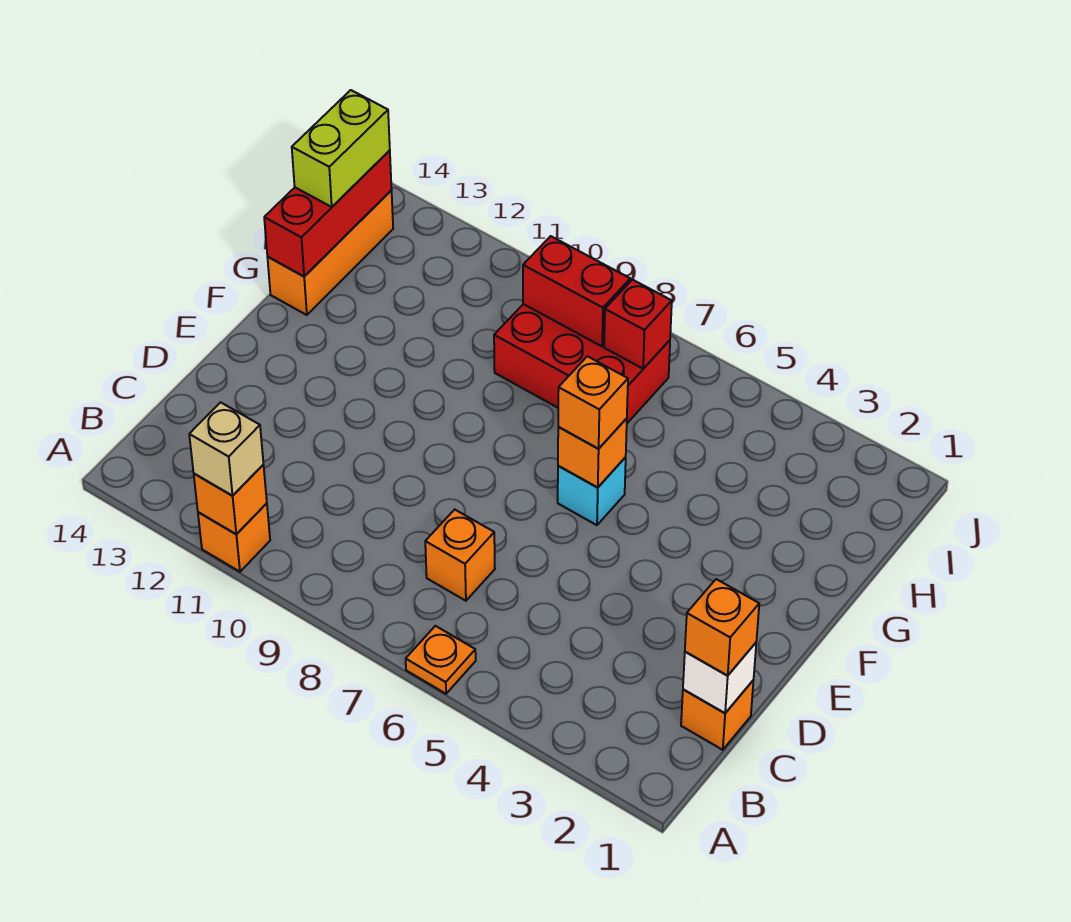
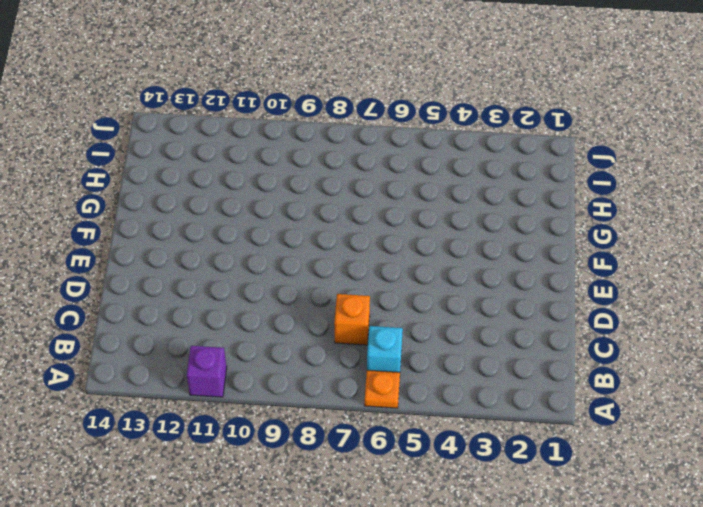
purple brick A11 level 1 -> orange brick A11 level 1
cyan brick B6 level 1 -> cyan brick F6 level 1
none -> orange brick C1 level 1
none -> orange brick G14:I14 level 1
none -> red brick H7:I9 level 1

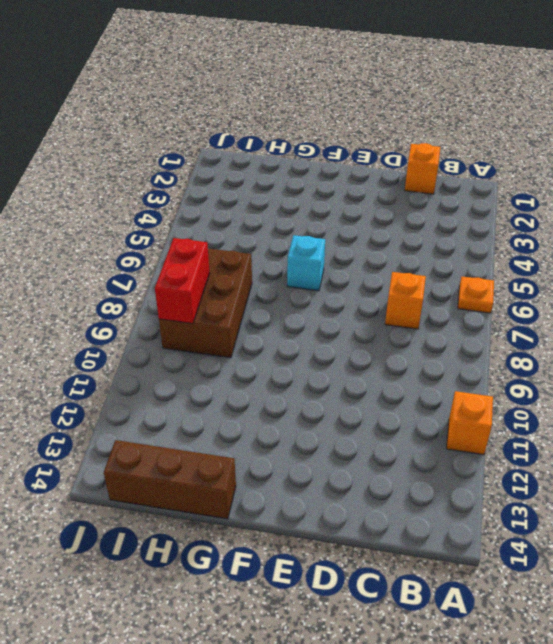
brown brick G14:I14 level 1 -> orange brick G14:I14 level 1
brown brick H7:I9 level 1 -> red brick H7:I9 level 1
none -> orange brick A11 level 2
none -> white brick C1 level 2
none -> orange brick F6 level 2

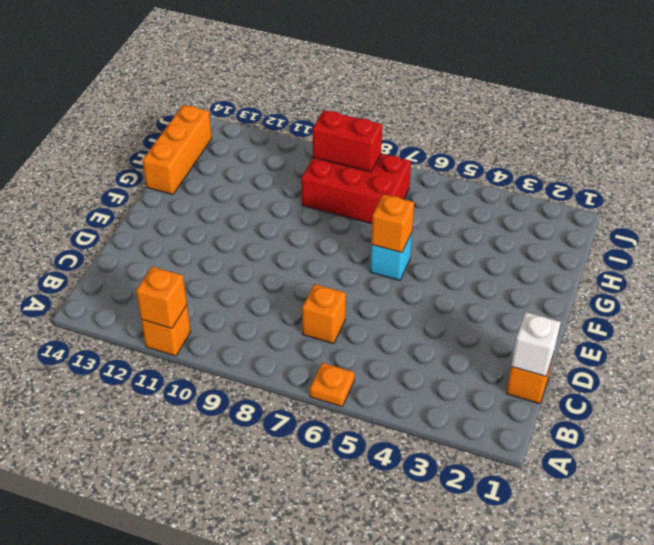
none -> red brick G14:I14 level 2
none -> red brick I7 level 2
none -> tan brick A11 level 3

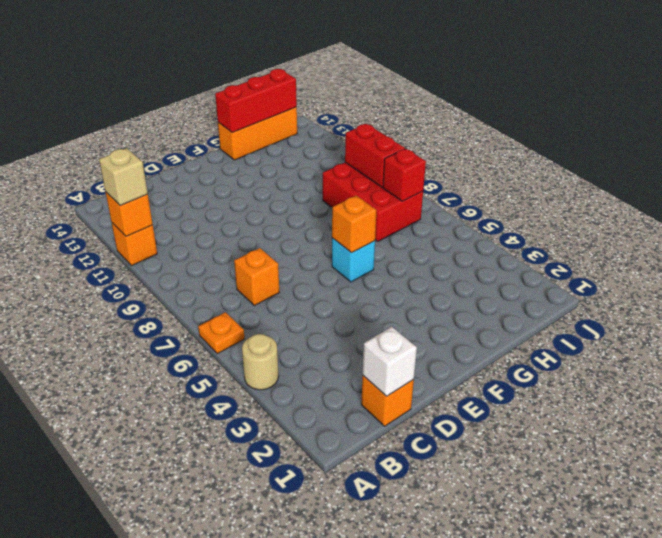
tan round brick A4 level 1 -> none
none -> orange brick C1 level 3
none -> orange brick F6 level 3
none -> lime brick H14:I14 level 3

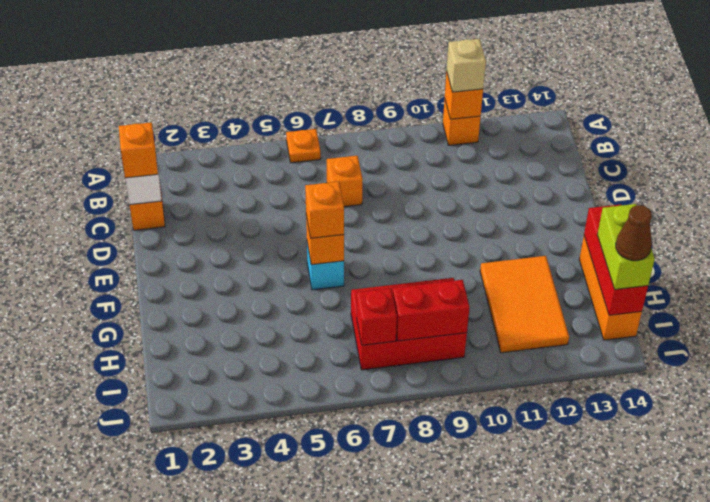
orange tile G11:I12 level 1 -> none
brown cone I14 level 4 -> none

